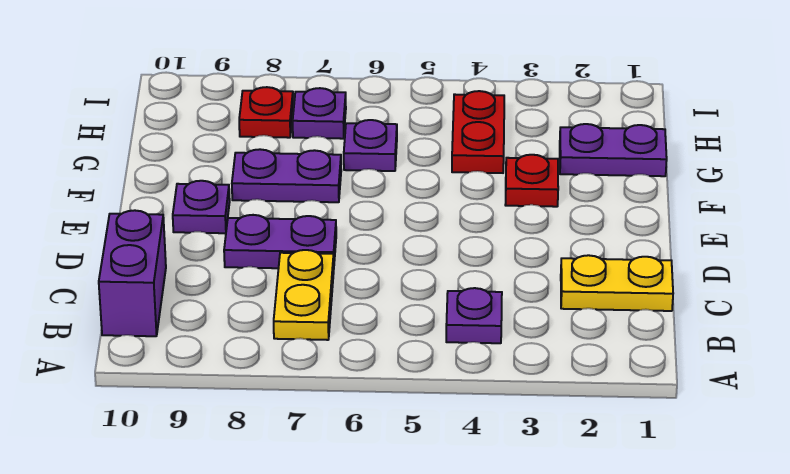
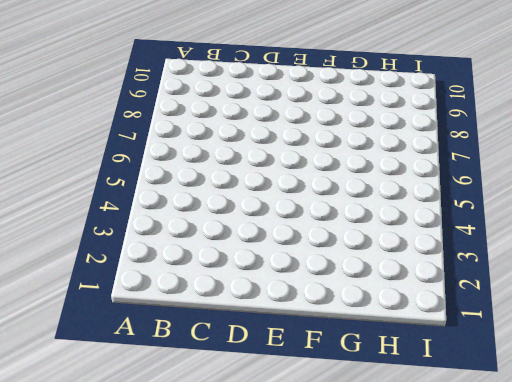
none -> purple plate B4 level 1
none -> yellow plate B7:C7 level 1
none -> purple brick B10:C10 level 1

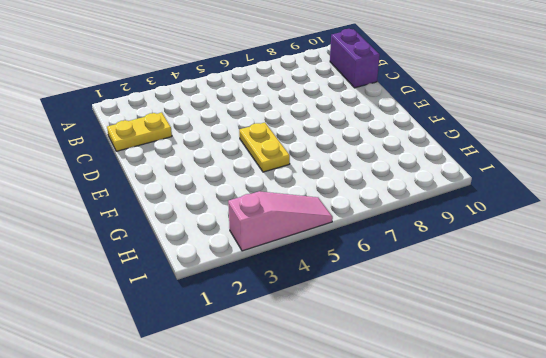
yellow plate E5:F5 level 1 -> yellow plate B7:C7 level 1
pink slope I3:I5 level 1 top 3 -> none
none -> purple plate B4 level 1
none -> purple plate D7:D8 level 1
none -> purple plate E9 level 1

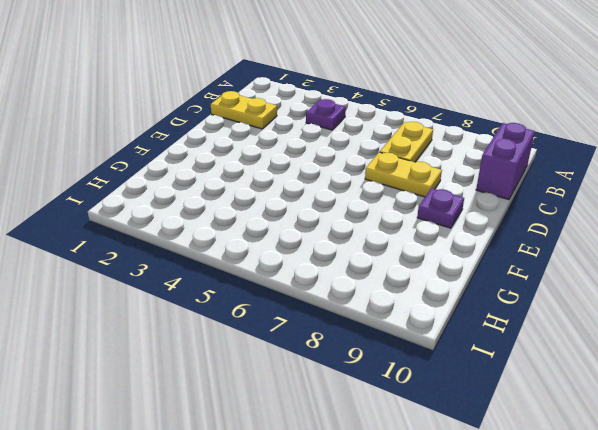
yellow plate D7:D8 level 1 -> purple plate D7:D8 level 1
none -> red plate F3 level 1
none -> purple plate F7:F8 level 1
none -> purple plate G1:G2 level 1

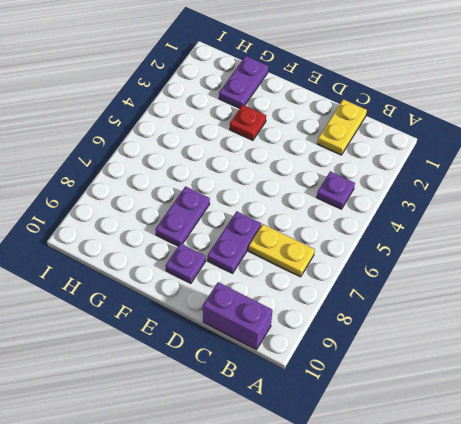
none -> red plate G4:H4 level 1
none -> purple plate G6 level 1
none -> purple plate H7 level 1

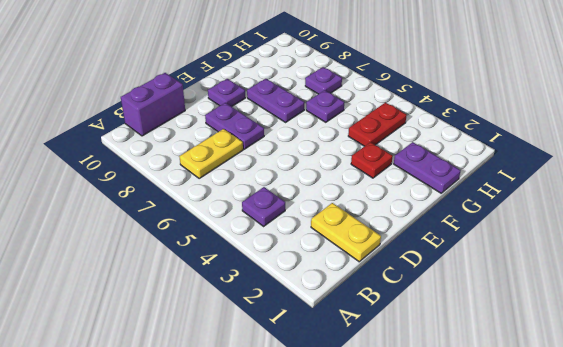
none -> red plate H8 level 1

